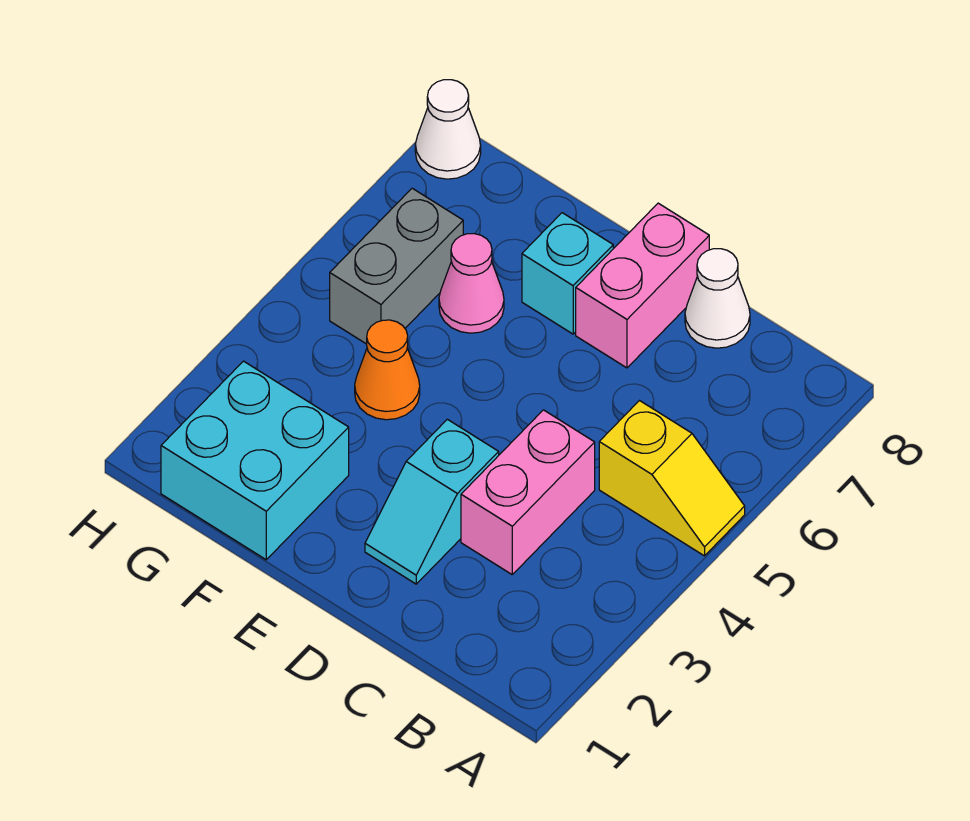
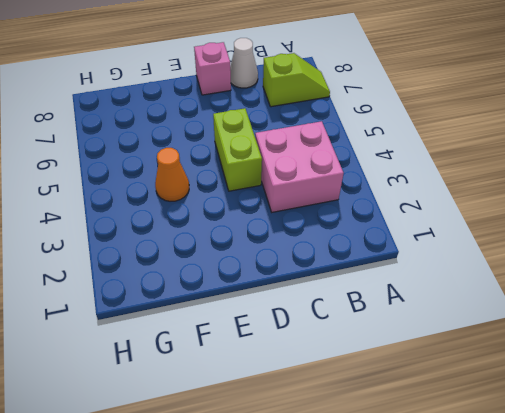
lime slope A7:B7 level 1 top B -> none
pink brick B3:C4 level 1 -> pink brick C3:C4 level 1
lime brick D4:D5 level 1 -> none
pink brick D8 level 1 -> pink brick D7:D8 level 1
none -> yellow slope A5:B5 level 1 top B
none -> cyan slope D2:D3 level 1 top 3

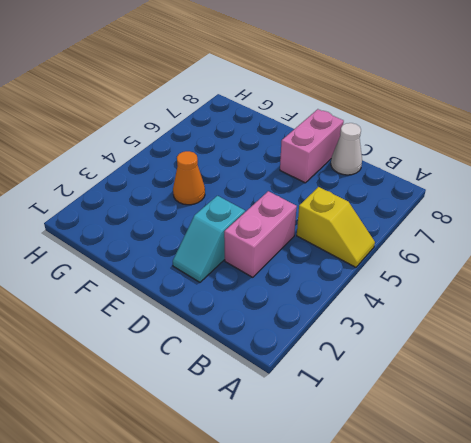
none -> cyan brick E7 level 1
none -> cyan brick F1:G2 level 1

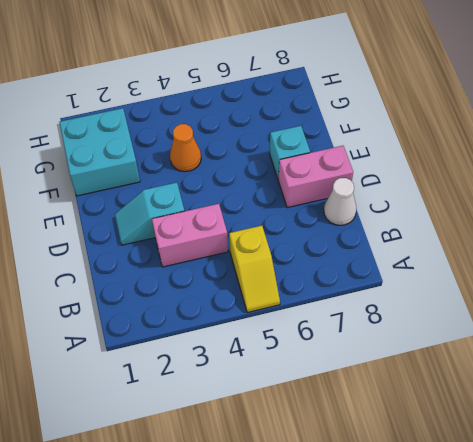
none -> pink cone F6 level 1
none -> grey brick G5:G6 level 1

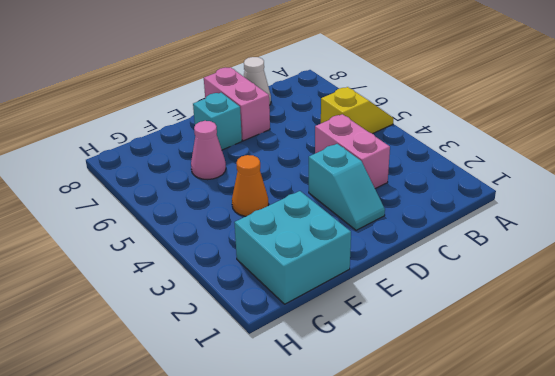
none -> grey brick G5:G6 level 1
none -> white cone H8 level 1

